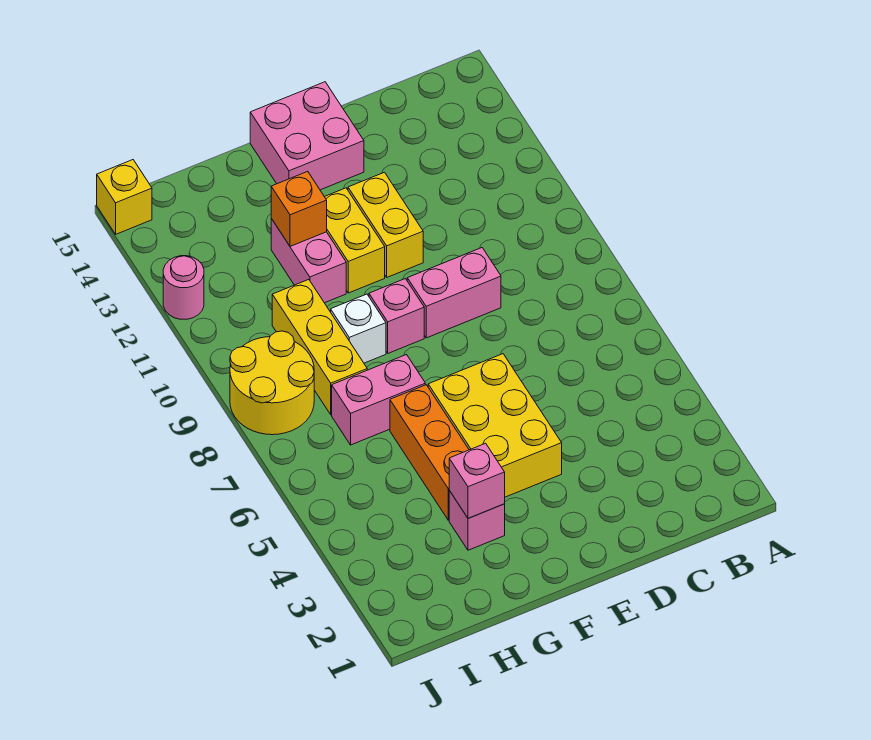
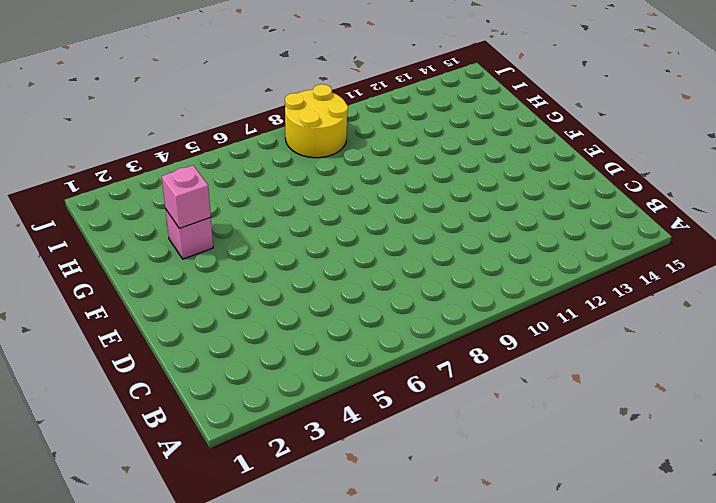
none -> pink brick D9:E9 level 1
none -> yellow brick E4:F6 level 1
none -> yellow brick E11:E12 level 1

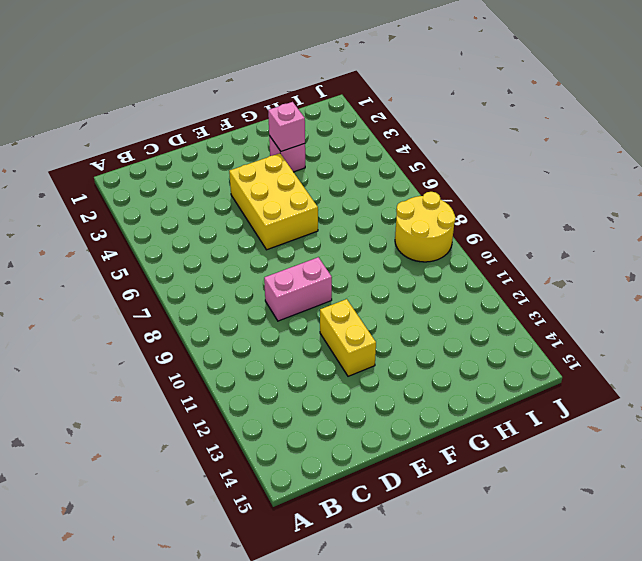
none -> pink brick E14:F15 level 1
none -> pink brick F9 level 1
none -> yellow brick F11:F12 level 1

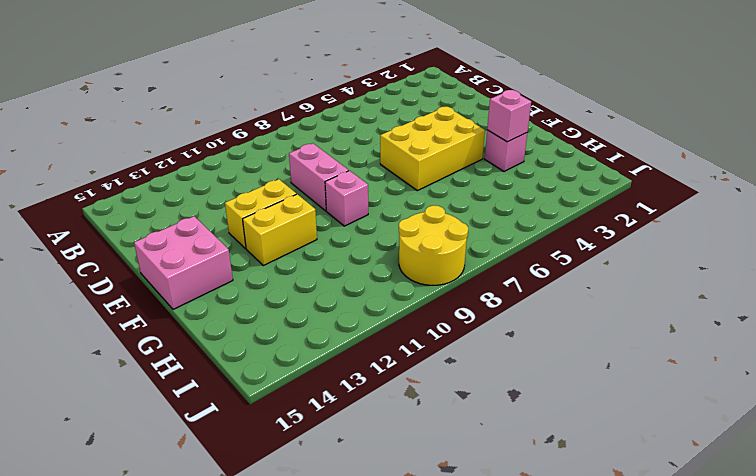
none -> orange brick G4:G6 level 1
none -> pink brick G7:H7 level 1
none -> white brick G9 level 1

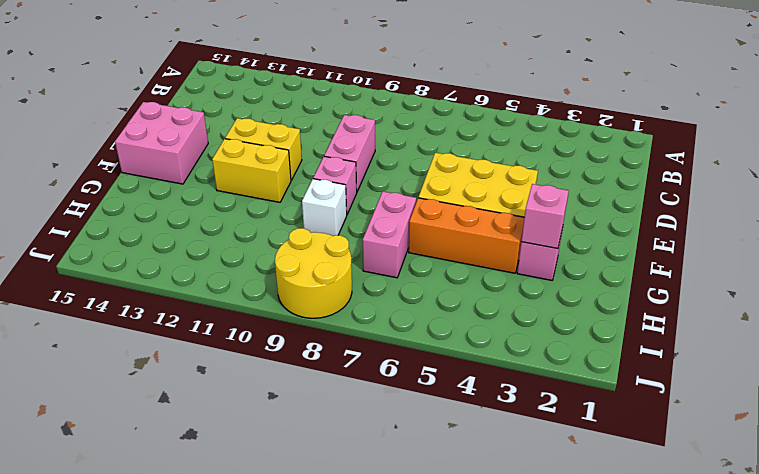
none -> pink brick G11:G12 level 1
none -> yellow brick H8:H10 level 1
none -> pink round brick J12 level 1

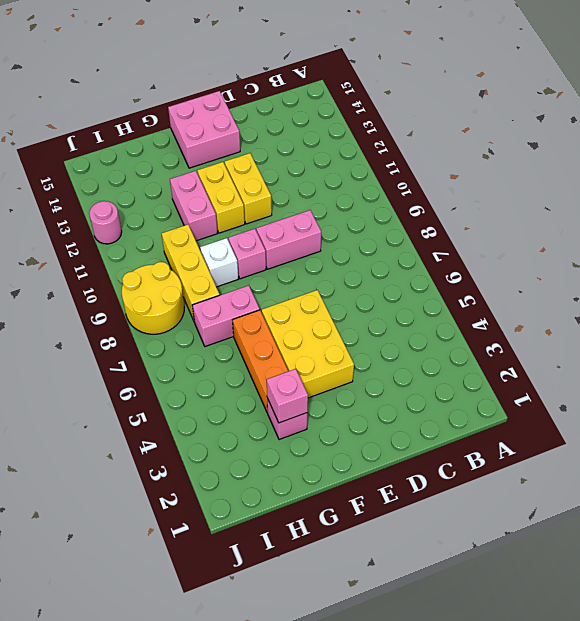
none -> yellow brick J15 level 1
none -> orange brick G12 level 2

